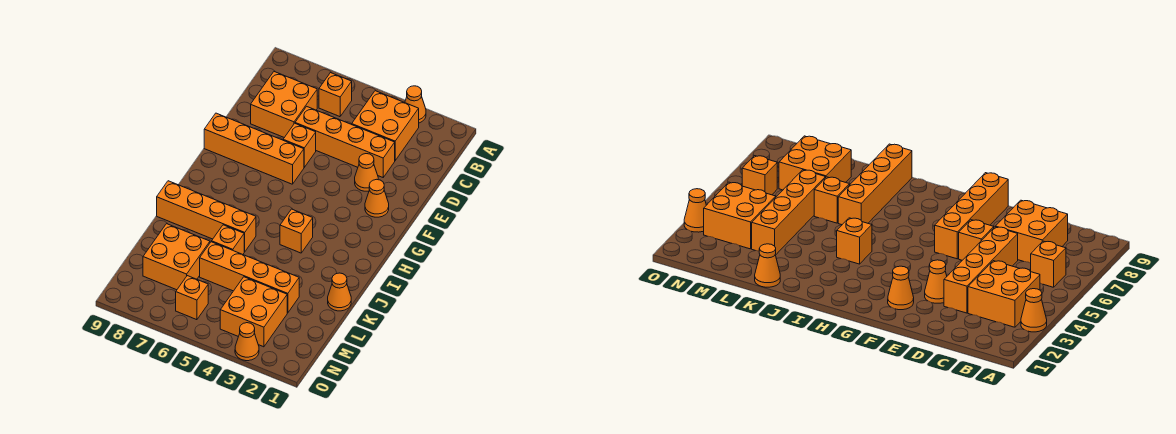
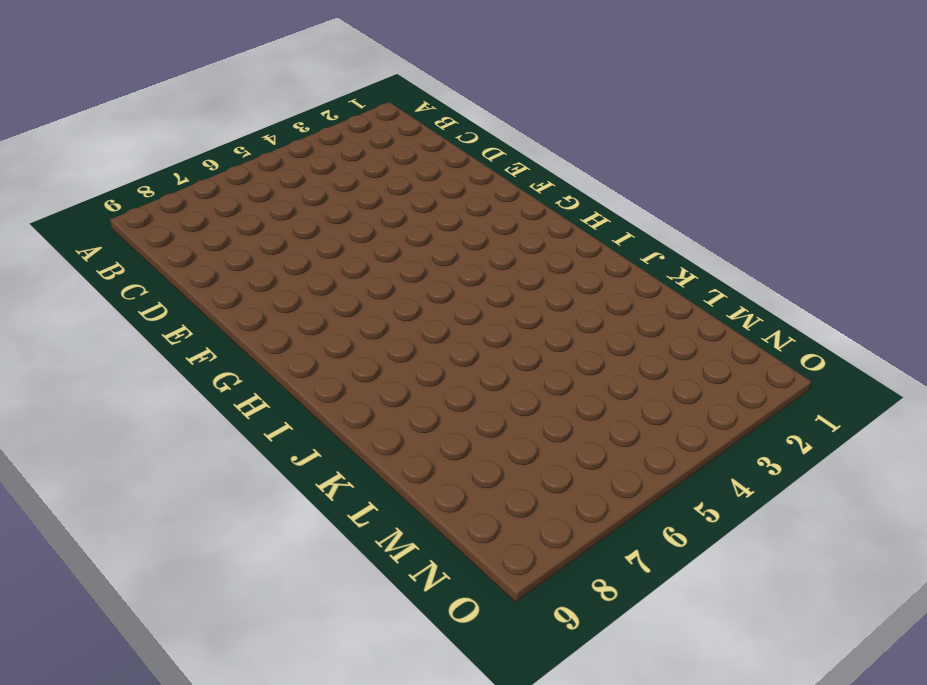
none -> orange cone A3 level 1
none -> orange brick B3:C4 level 1
none -> orange brick B6 level 1

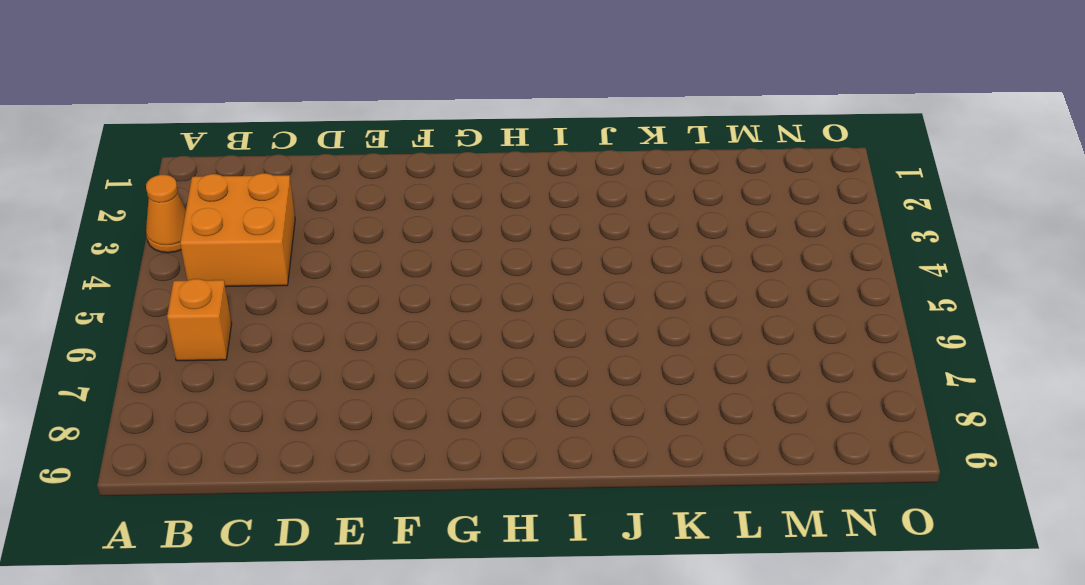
none -> orange brick C7:D8 level 1
none -> orange brick D3:D6 level 1
none -> orange cone E3 level 1

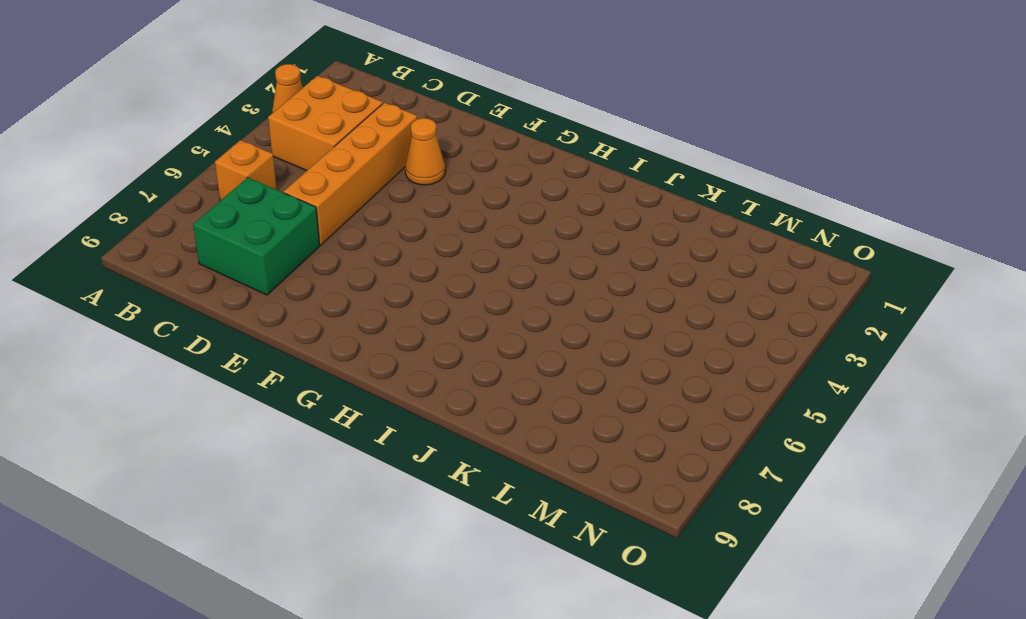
green brick C7:D8 level 1 -> orange brick C7:D8 level 1
none -> orange brick E6 level 1
none -> orange cone F2 level 1
none -> orange brick F6:F9 level 1

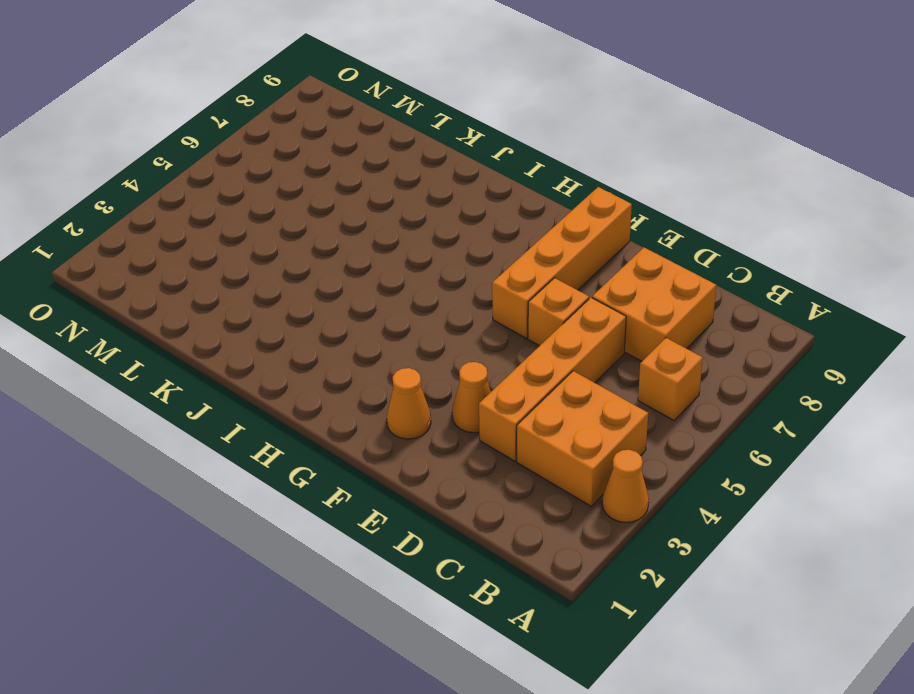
none -> orange brick I4 level 1
none -> orange brick J6:J9 level 1
none -> orange cone K1 level 1

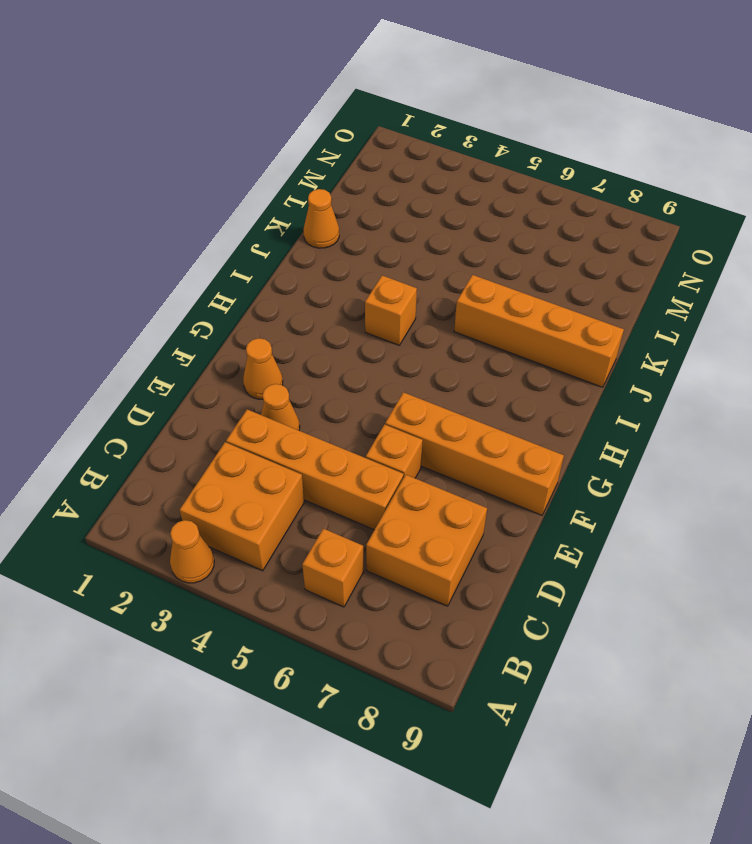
none -> orange brick K6 level 1
none -> orange brick L3:L6 level 1
none -> orange brick L7:M8 level 1

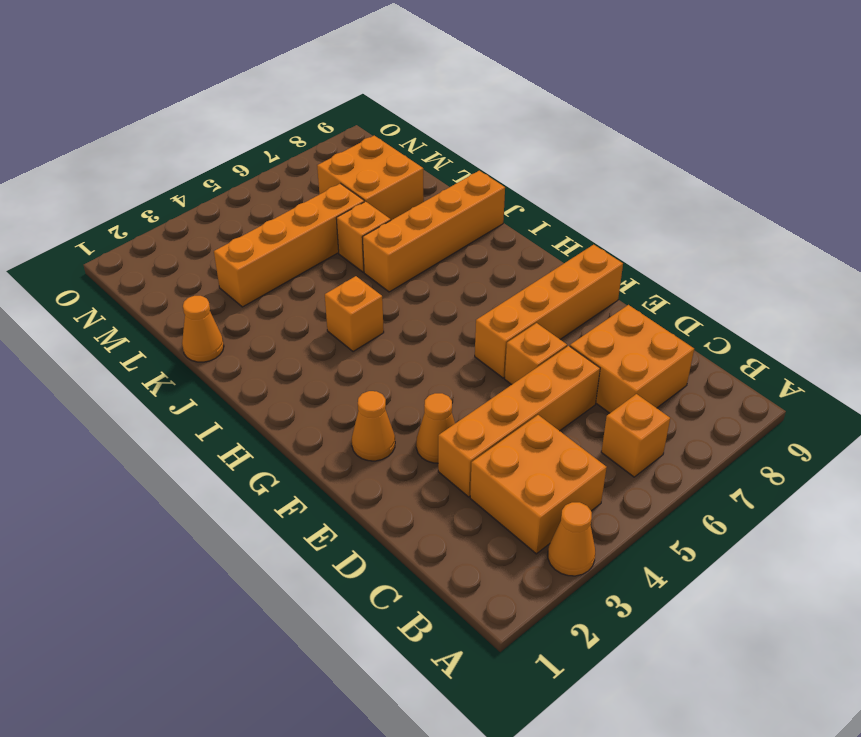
none -> orange brick M3:N4 level 1
none -> orange brick N6 level 1
none -> orange cone O3 level 1

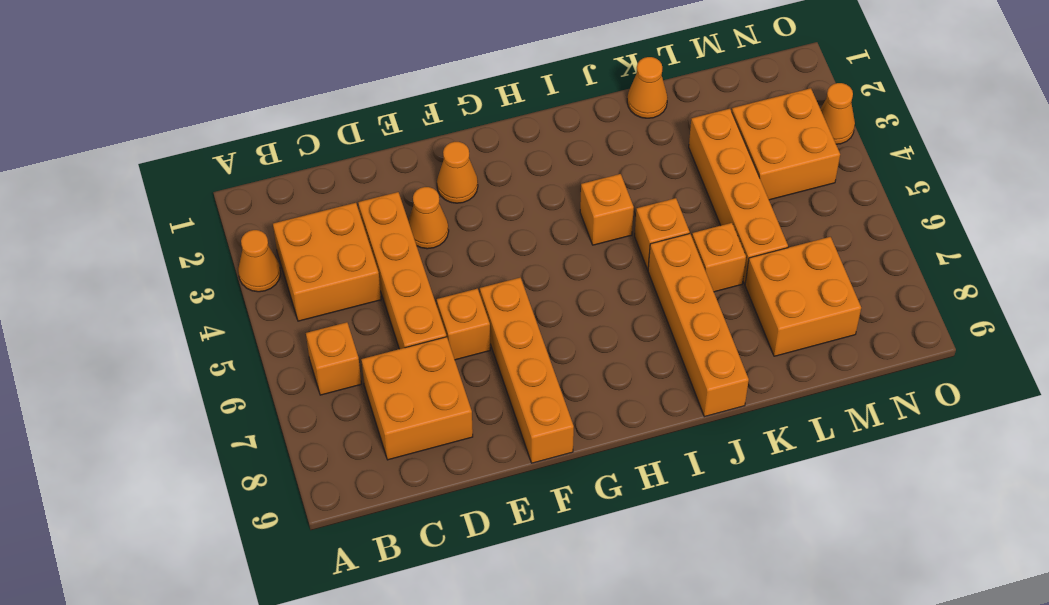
orange brick J5 level 1 -> orange brick N6 level 1

